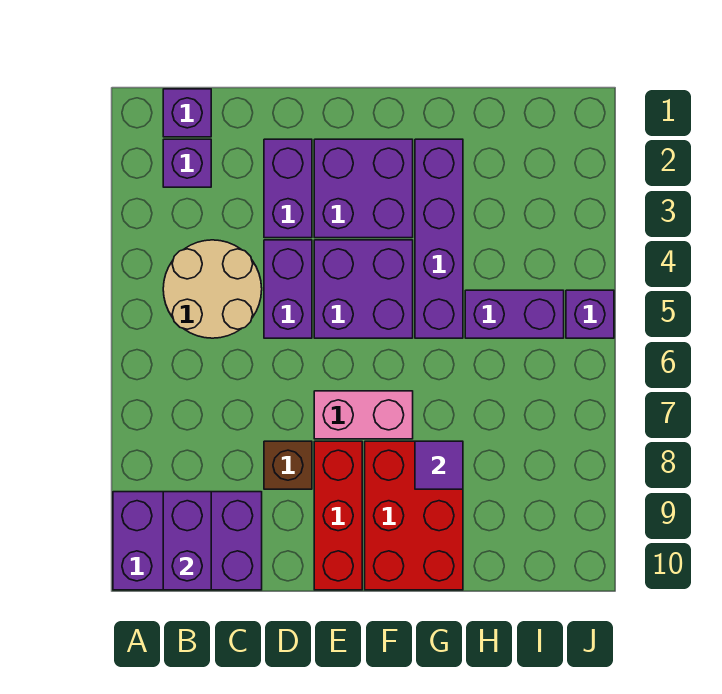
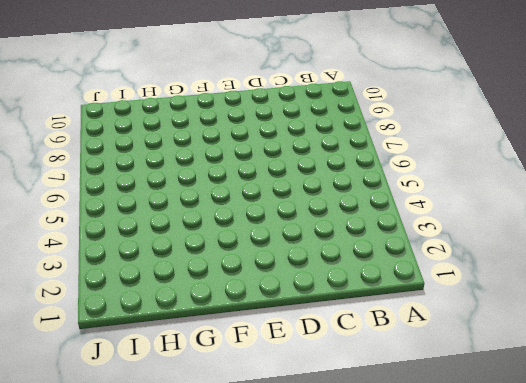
none -> purple brick A9:C10 level 1
none -> purple brick B1 level 1
none -> purple brick B2 level 1

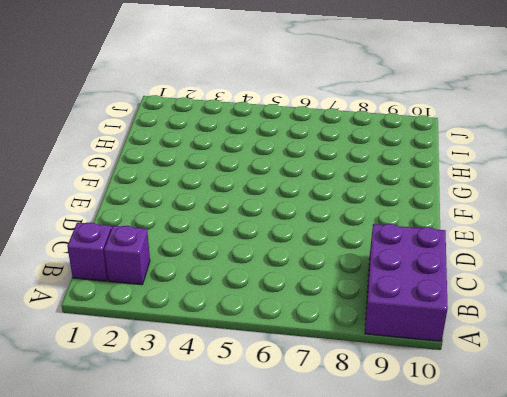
none -> tan round brick B4:C5 level 1
none -> purple brick D2:D3 level 1
none -> purple brick D4:D5 level 1

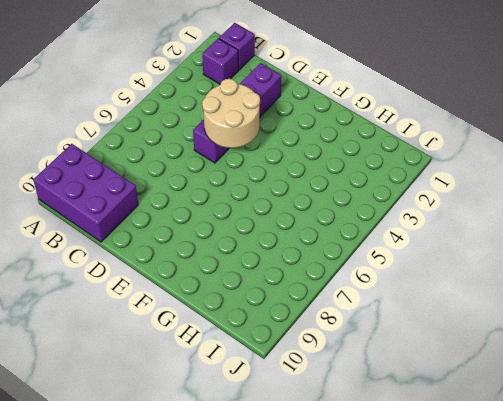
tan round brick D4:E5 level 2 -> tan round brick B4:C5 level 1
none -> brown brick D8 level 1
none -> purple brick E2:F3 level 1
none -> purple brick E4:F5 level 1

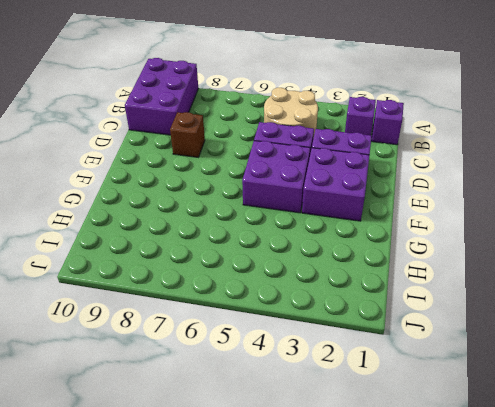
none -> pink brick E7:F7 level 1
none -> red brick E8:E10 level 1
none -> red brick F8:G10 level 1

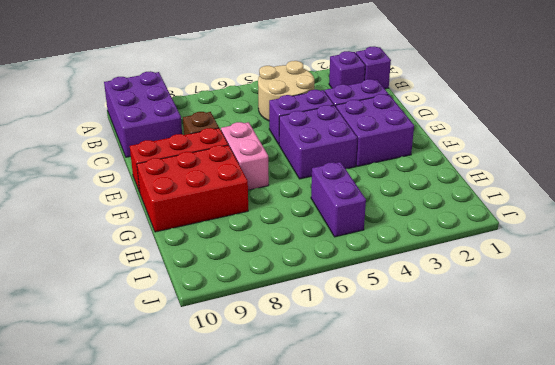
none -> purple brick G2:G5 level 1
none -> purple brick J5 level 1
none -> purple brick B9:B10 level 2

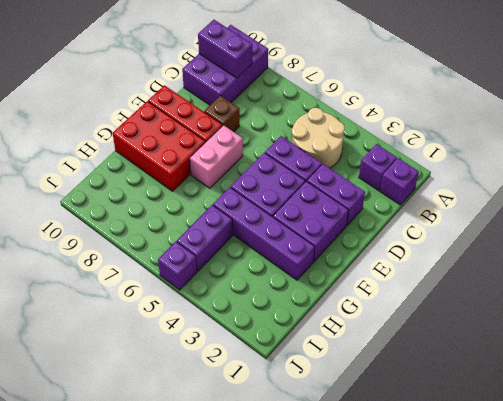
none -> purple tile G8 level 2

